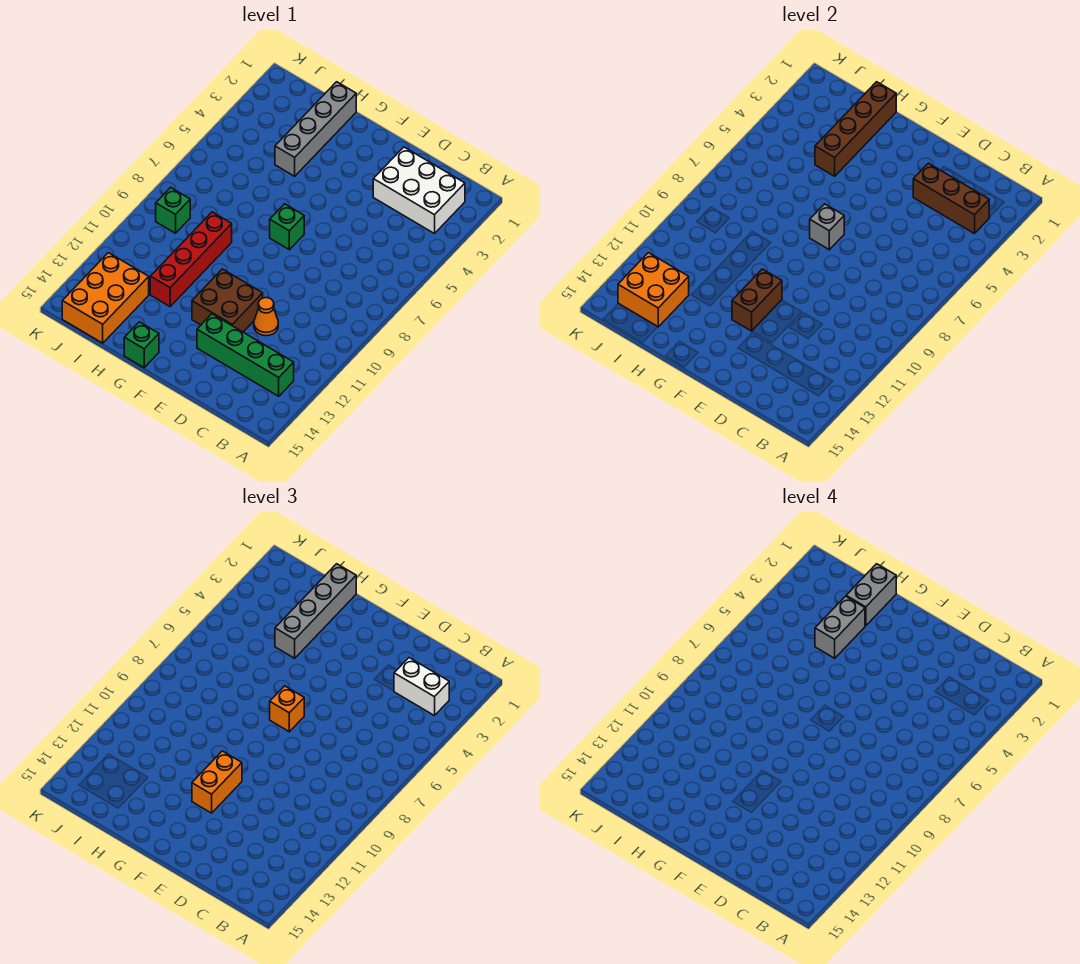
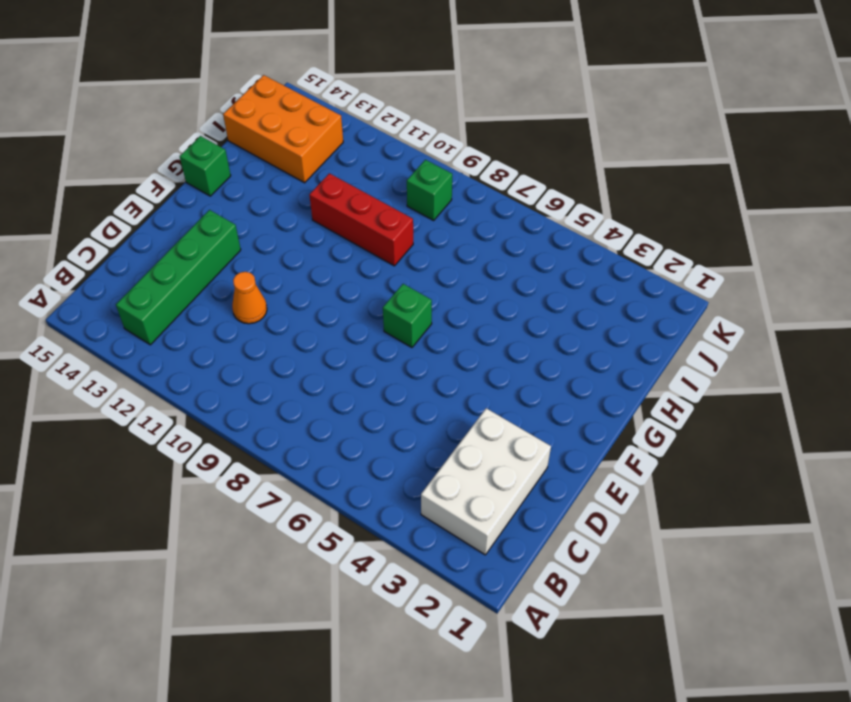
red brick H9:H11 level 1 -> red brick H9:H12 level 1
none -> brown brick E11:F12 level 1
none -> grey brick H1:H4 level 1
none -> brown brick B3:D3 level 2

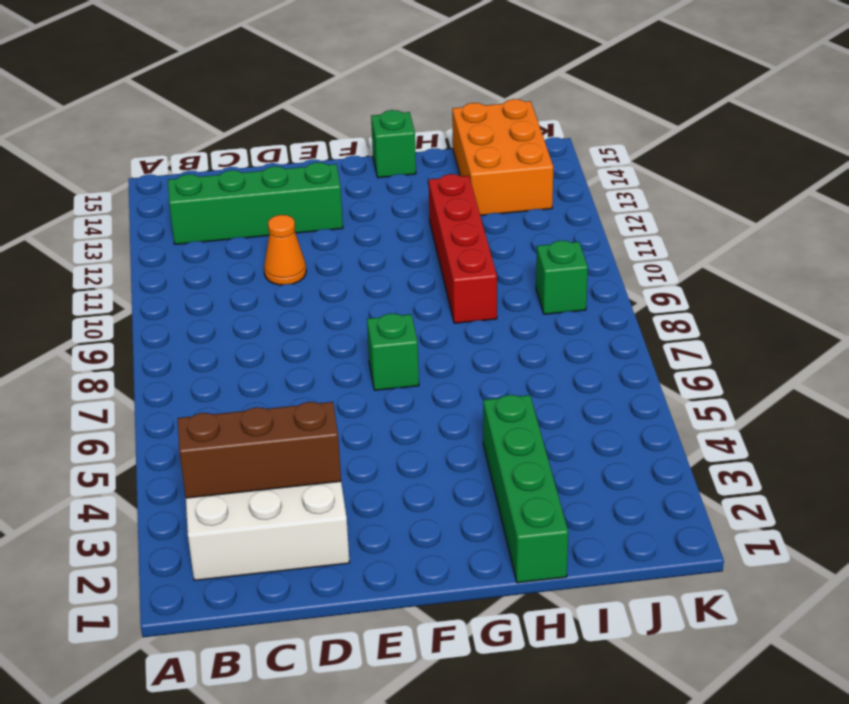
green brick H1:H4 level 1 -> grey brick H1:H4 level 1
none -> brown brick E11:F12 level 1
none -> grey brick F7 level 2
none -> brown brick F11:F12 level 2

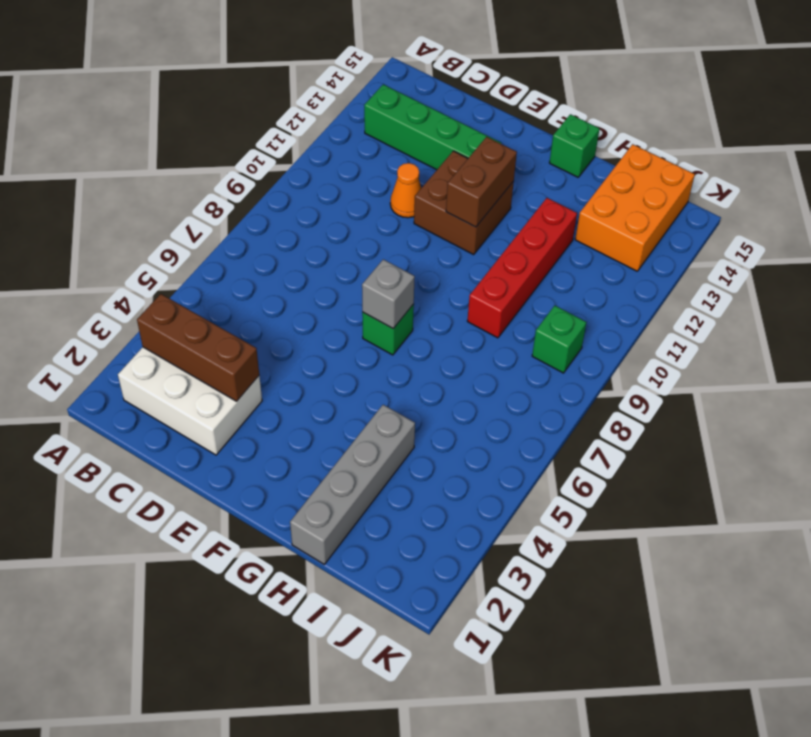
none -> brown brick H1:H4 level 2
none -> orange brick I13:J14 level 2
none -> white brick B3:C3 level 3

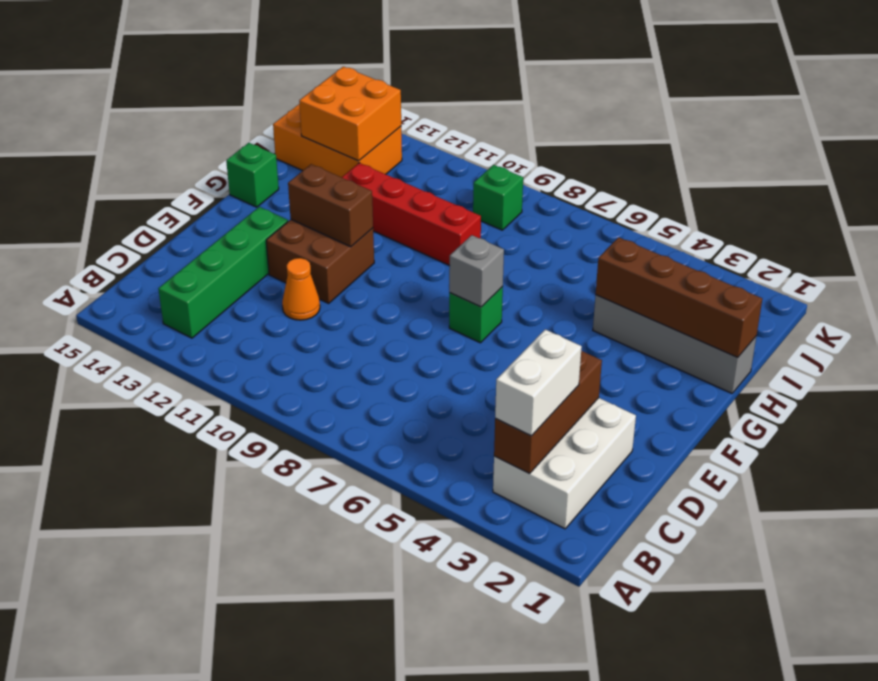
none -> orange brick F7 level 3
none -> orange brick F11:F12 level 3
none -> grey brick H1:H4 level 3

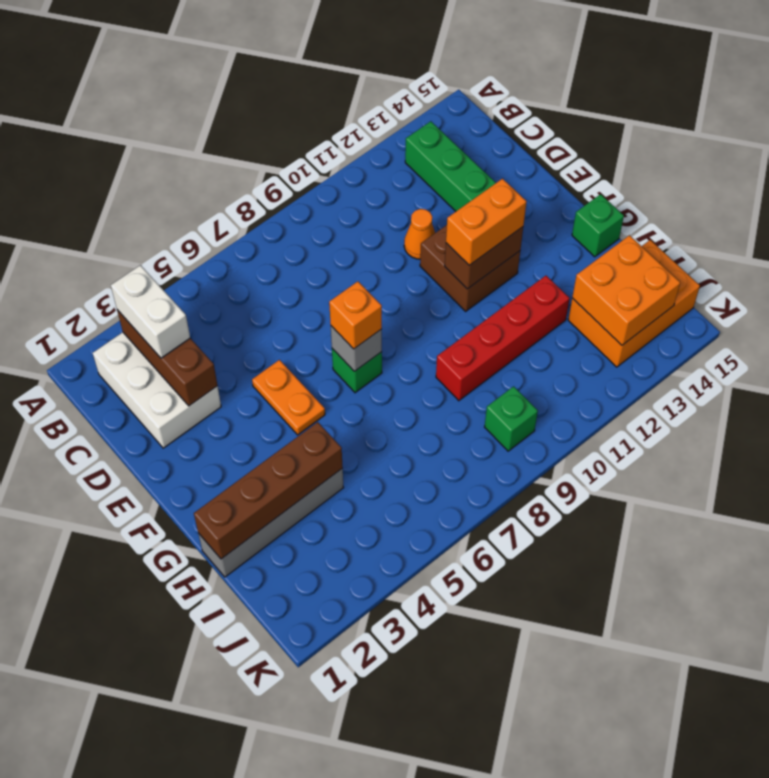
orange plate E5:F5 level 1 -> none
none -> grey brick H1:H4 level 3
none -> grey brick H1:H2 level 4
none -> grey brick H3:H4 level 4

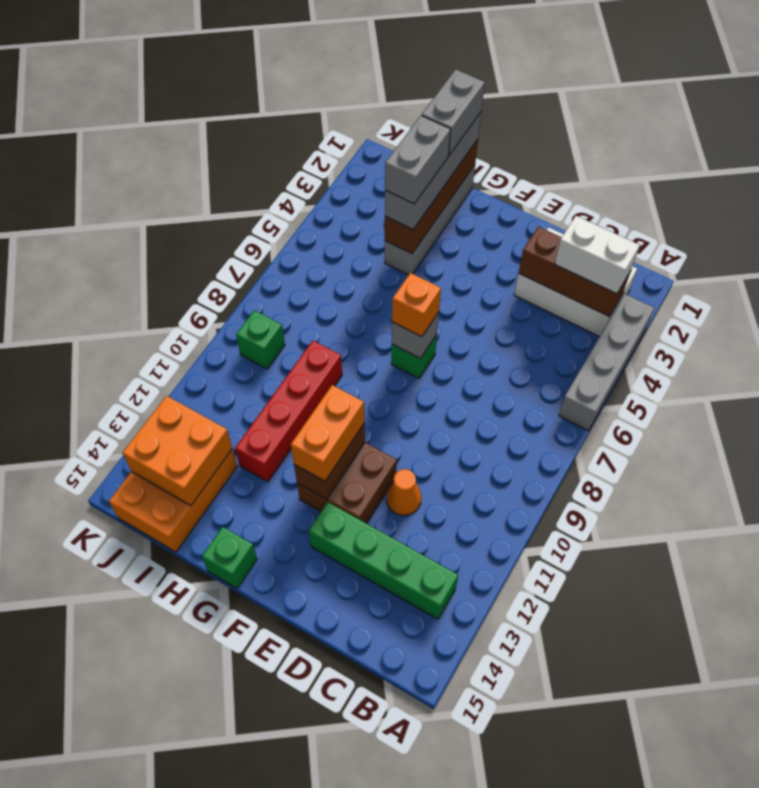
grey brick A3:A6 level 1 -> none

